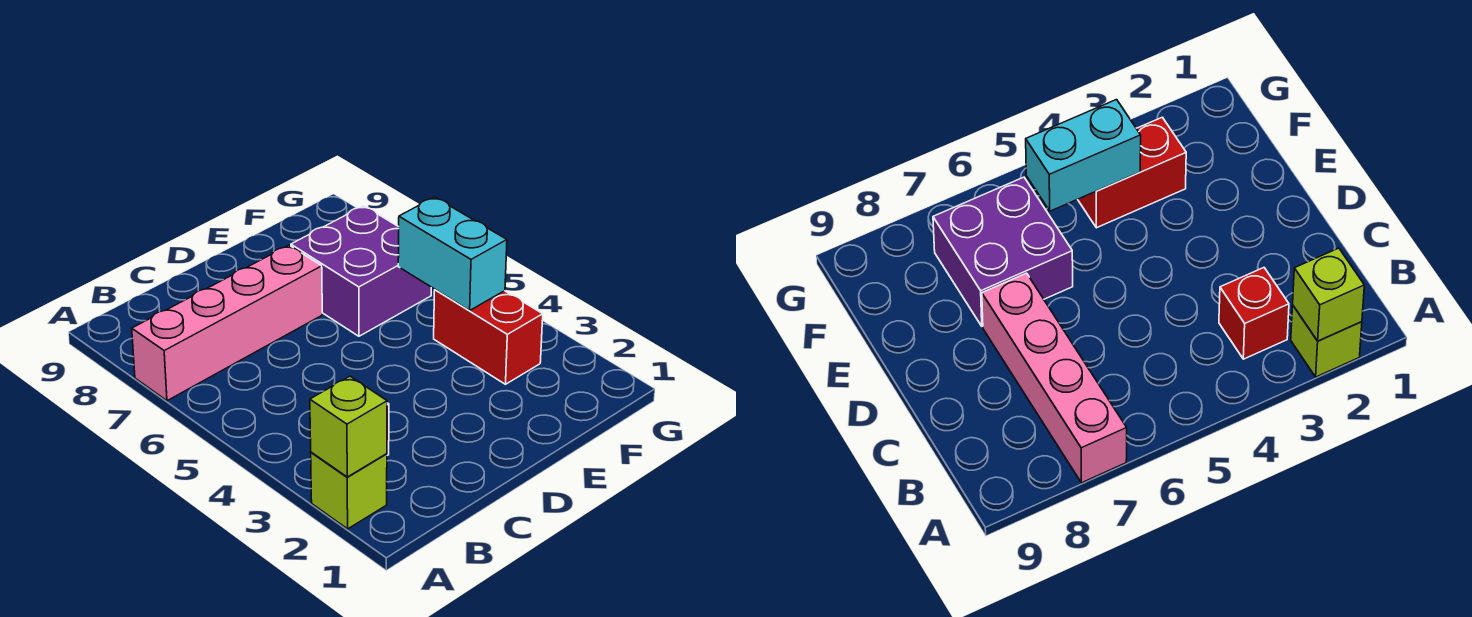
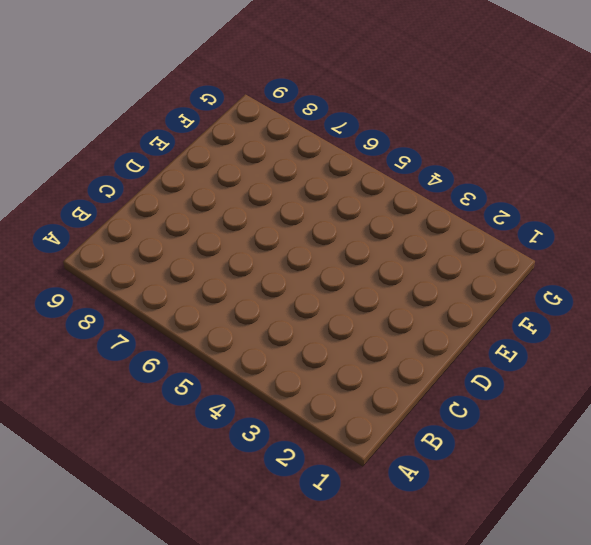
none -> lime brick A2 level 1
none -> pink brick A7:D7 level 1

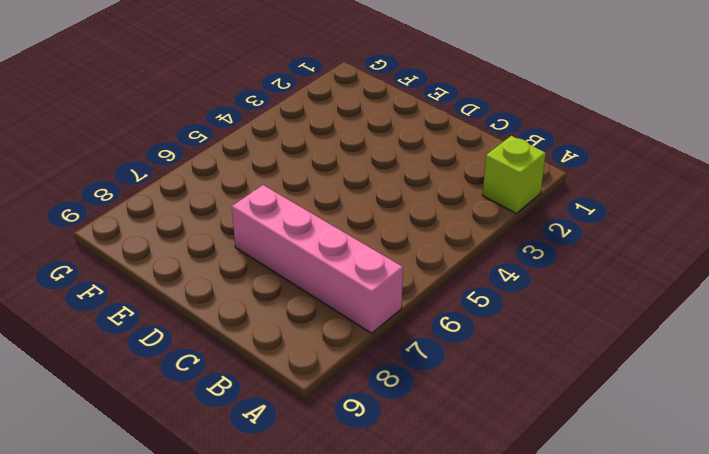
none -> red brick B3 level 1
none -> purple brick E6:F7 level 1

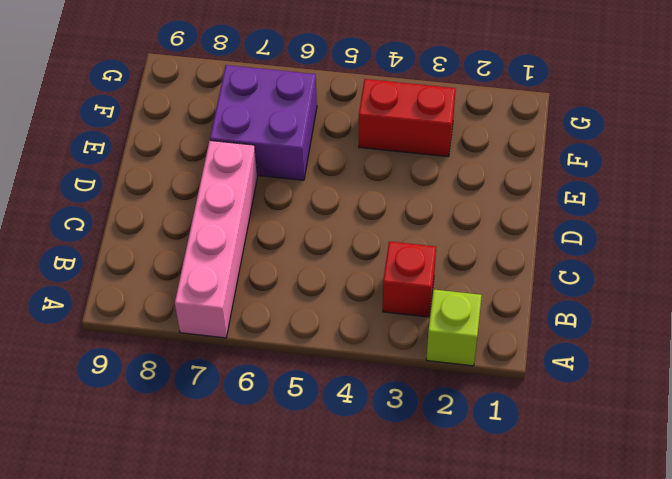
none -> lime brick A2 level 2
none -> cyan brick F4:F5 level 2

